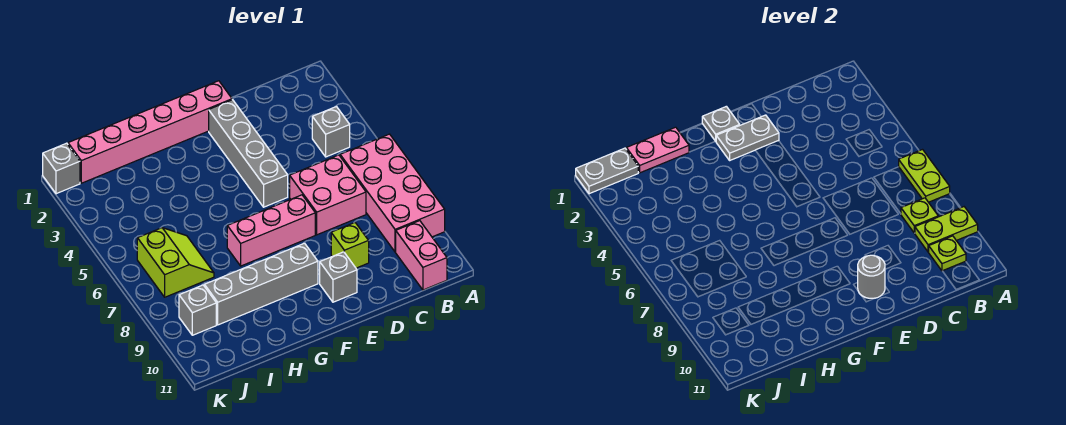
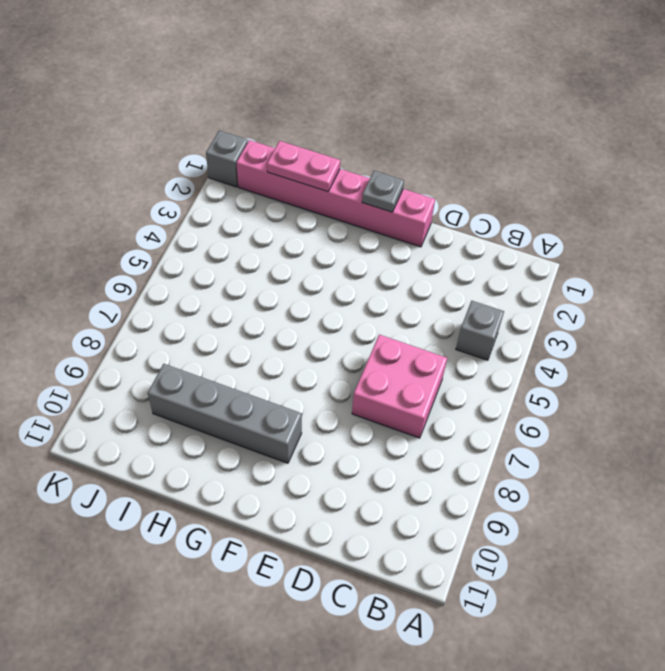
none -> pink brick A6:B9 level 1
none -> pink brick B10:B11 level 1
none -> lime brick D9 level 1

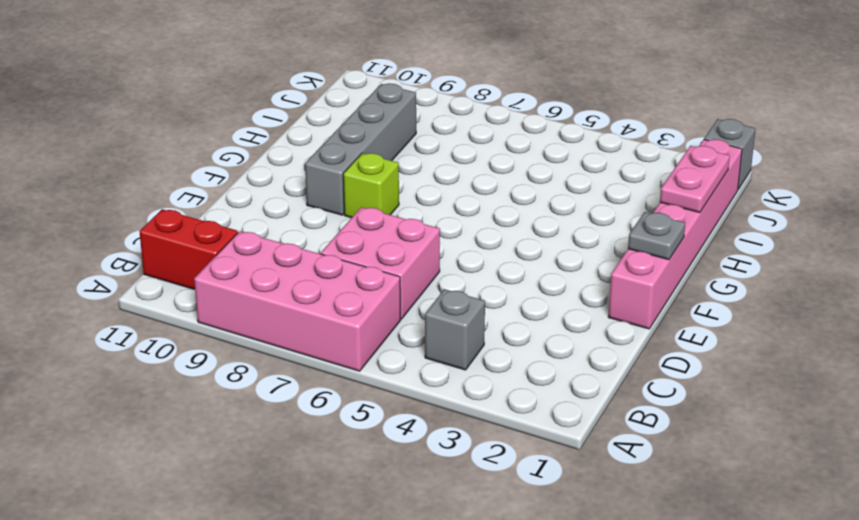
red brick B10:B11 level 1 -> pink brick B10:B11 level 1
lime brick F8 level 1 -> lime brick D9 level 1
none -> grey brick E2:E5 level 1
none -> pink brick E7:G7 level 1
none -> grey brick E10 level 1

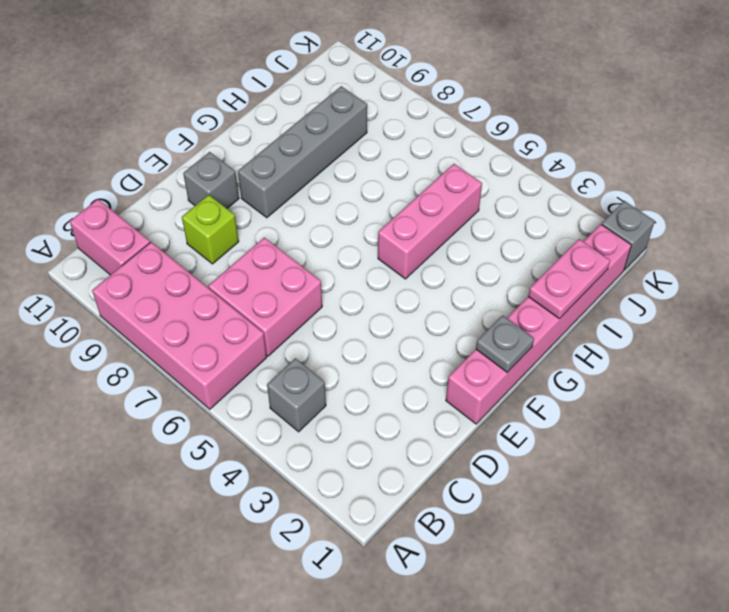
pink brick G5:I5 level 1 -> pink brick E7:G7 level 1
none -> grey brick E2:E5 level 1
none -> lime slope I6:J7 level 1 top J
none -> grey brick J9 level 1

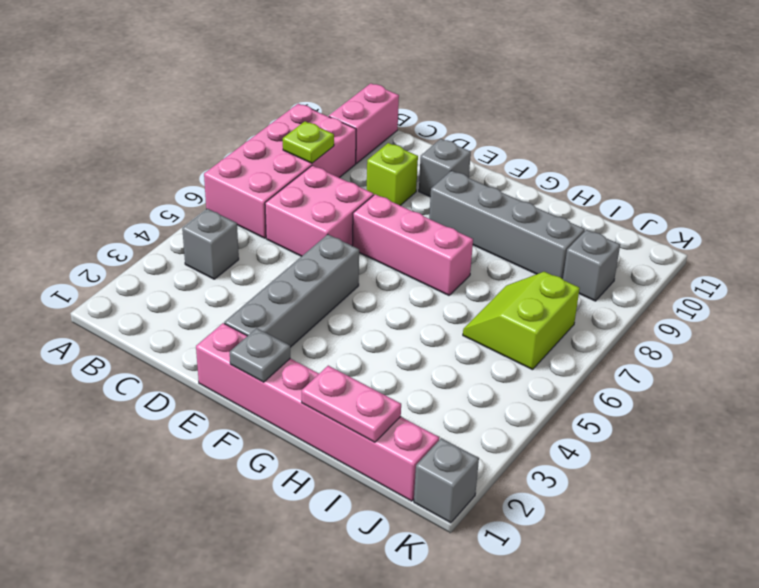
none -> lime plate A6:A7 level 2
none -> lime plate A9:B9 level 2
none -> lime plate B10 level 2

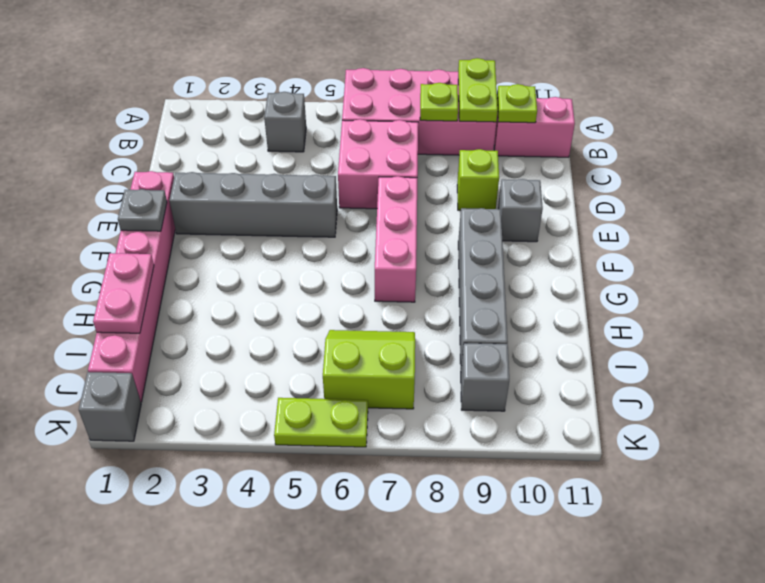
lime plate K5:K6 level 1 -> lime plate A6:A7 level 2
none -> grey plate E2:F2 level 2
none -> grey round brick E10 level 2
none -> grey plate J1:K1 level 2

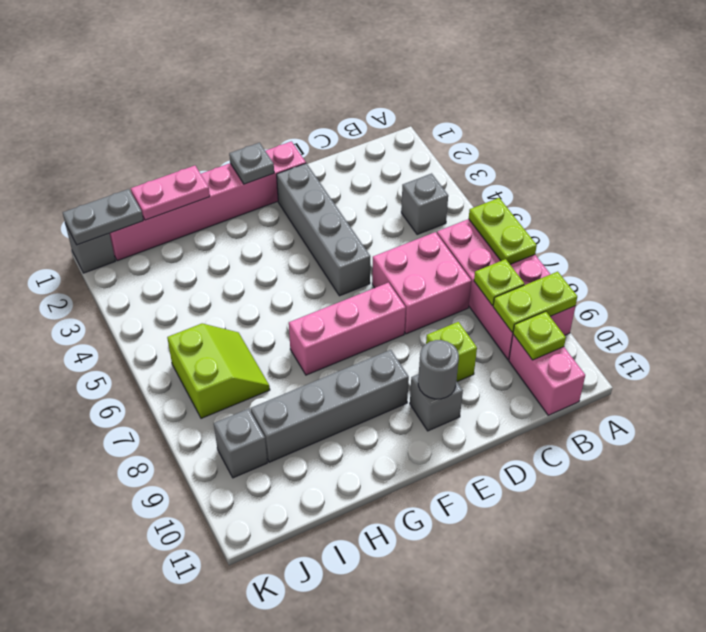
none -> grey plate E2:F2 level 2

